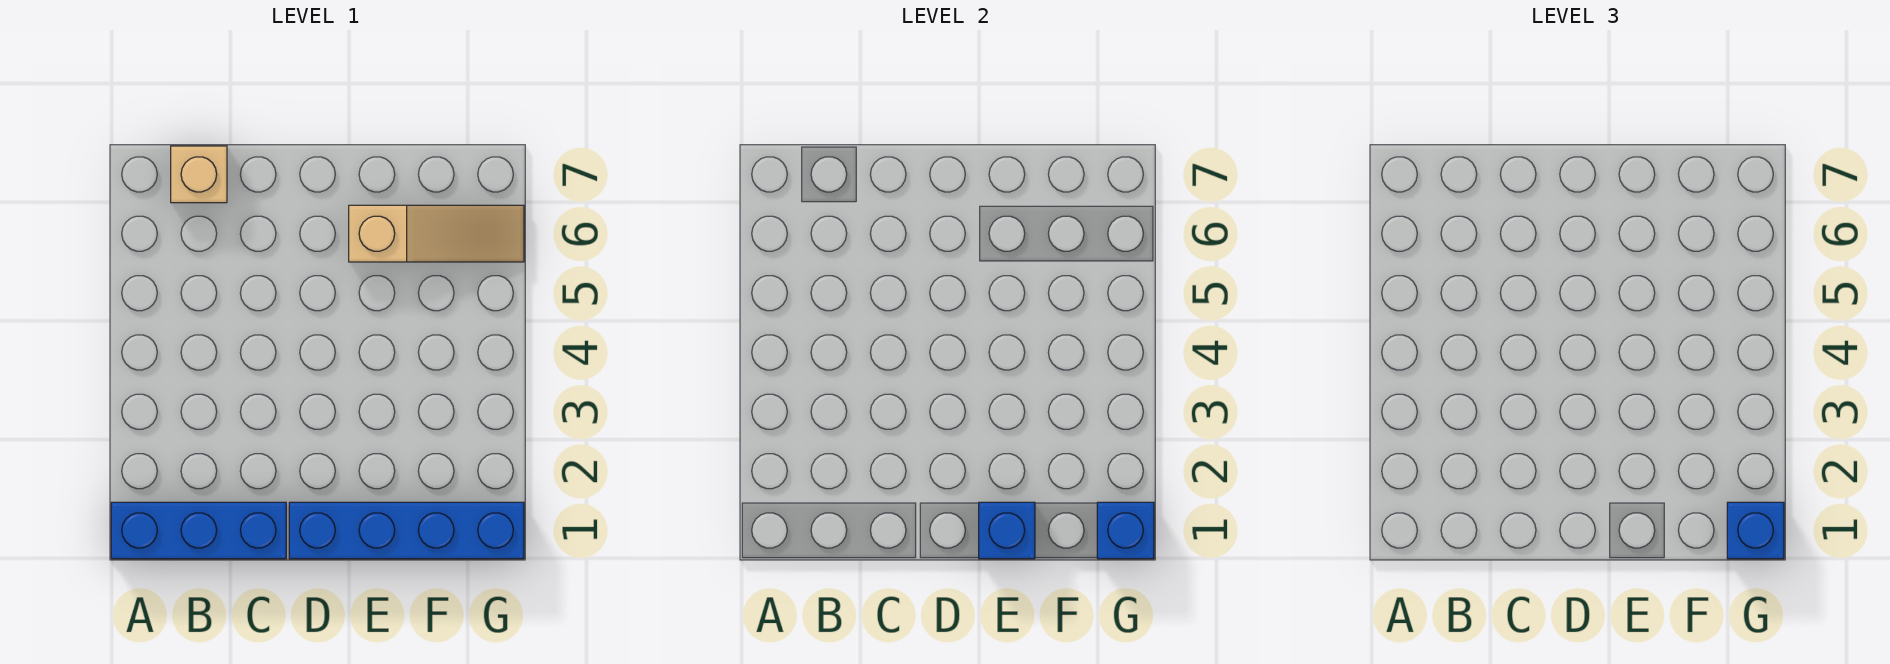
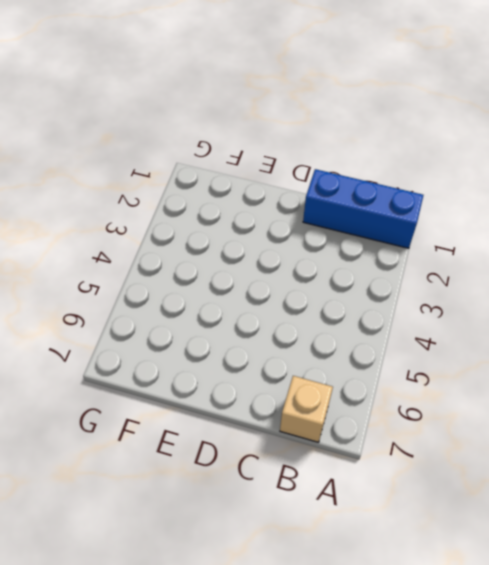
none -> blue brick D1:G1 level 1
none -> tan slope E6:G6 level 1 top E

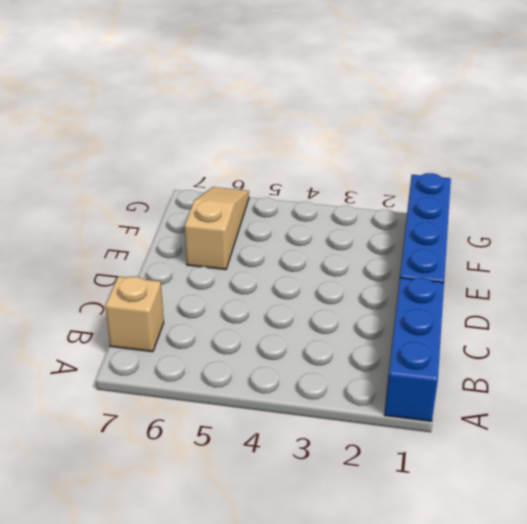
none -> blue brick E1 level 2
none -> blue brick G1 level 2

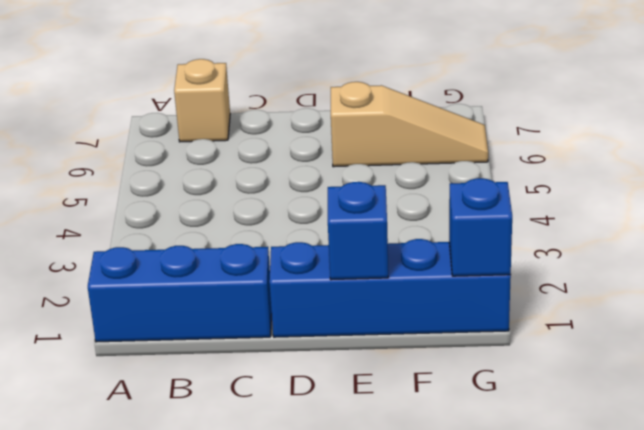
none -> blue brick G1 level 3

